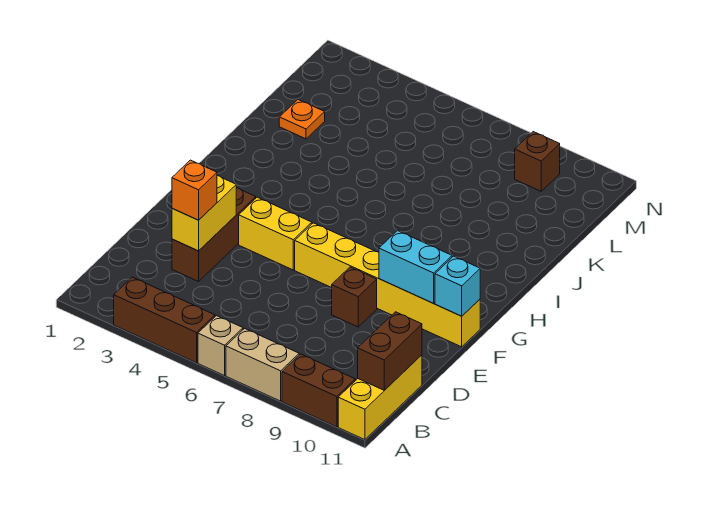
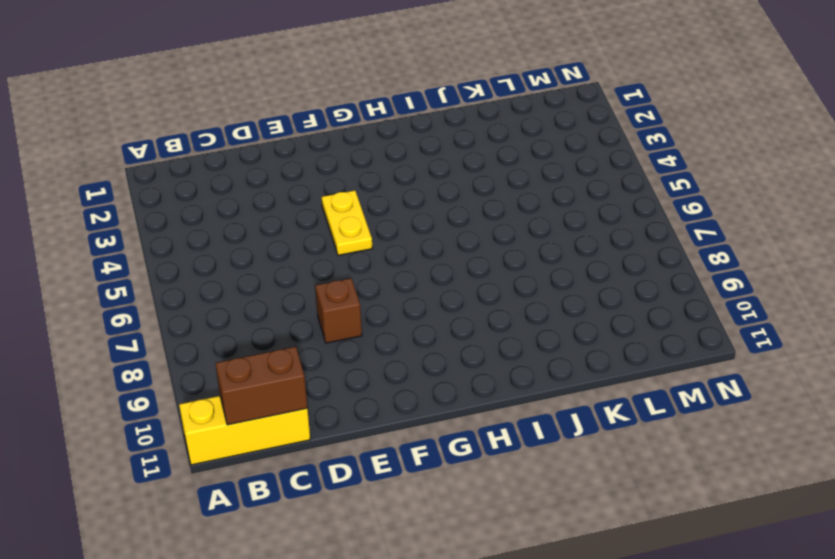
yellow plate F4:F5 level 1 -> yellow brick F4:F5 level 1
none -> brown brick A3:A5 level 1
none -> tan brick A6 level 1
none -> tan brick A7:A8 level 1

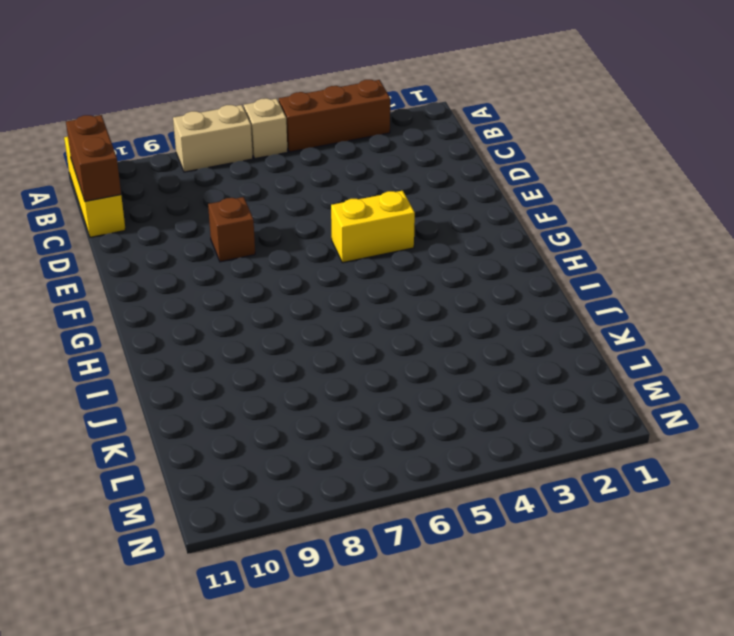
none -> brown brick A9:A10 level 1
none -> brown brick D3:F3 level 1
none -> yellow brick F6:F11 level 1

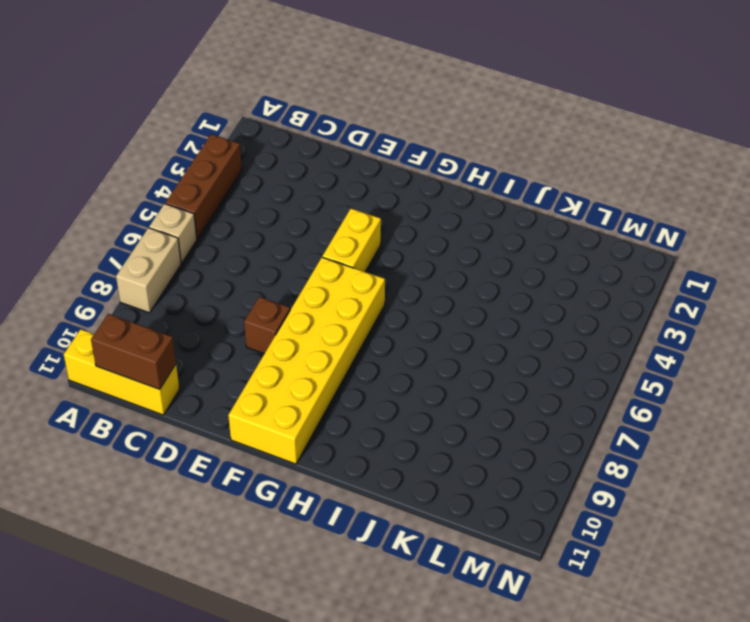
yellow brick F6:G11 level 1 -> yellow brick F6:F11 level 1
none -> brown brick A9:A10 level 1
none -> brown brick D3:F3 level 1
none -> orange plate K2 level 1

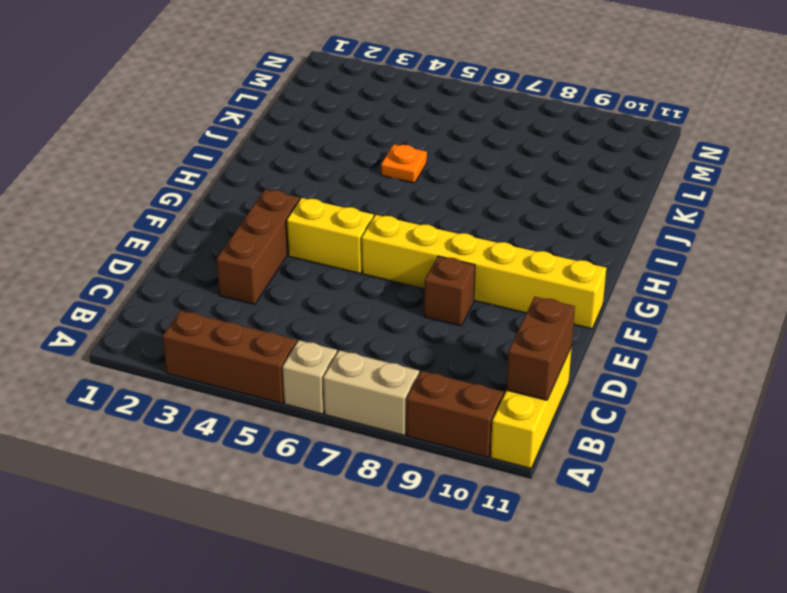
orange plate J5 level 1 -> orange plate K2 level 1
none -> brown brick M9 level 1
none -> yellow brick D3:E3 level 2
none -> cyan brick F9:F10 level 2

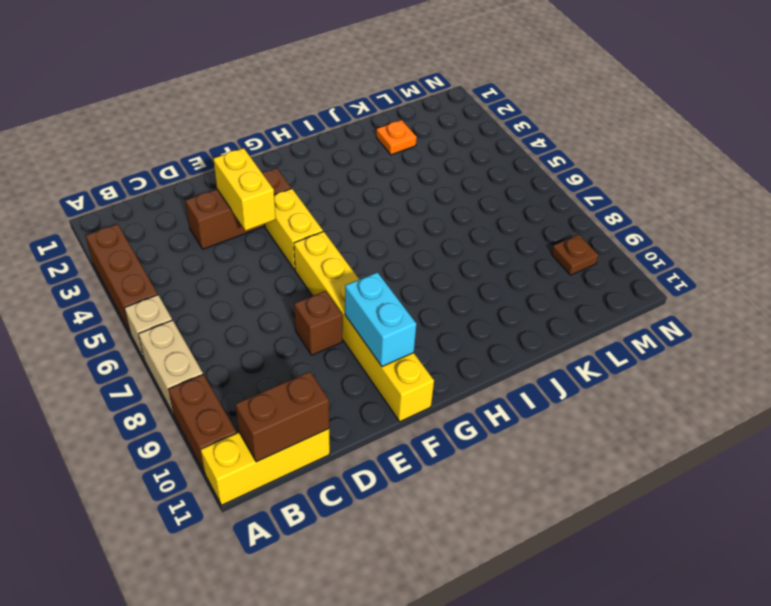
yellow brick E3:E4 level 2 -> yellow brick D3:E3 level 2
brown plate M9 level 1 -> brown brick M9 level 1
none -> cyan brick F11 level 2
none -> orange brick D3 level 3

